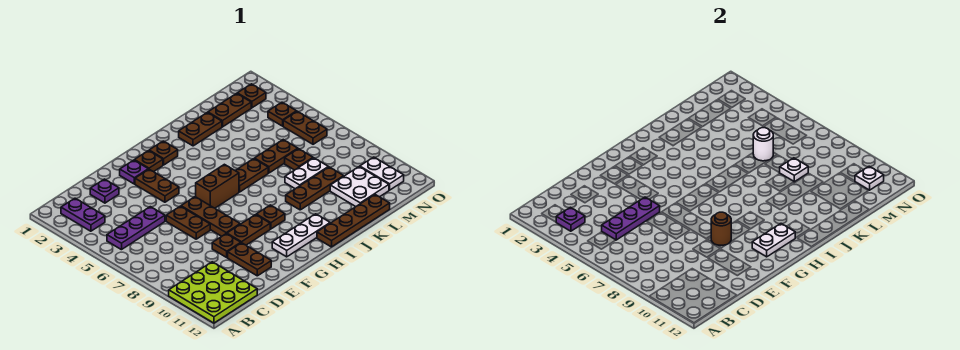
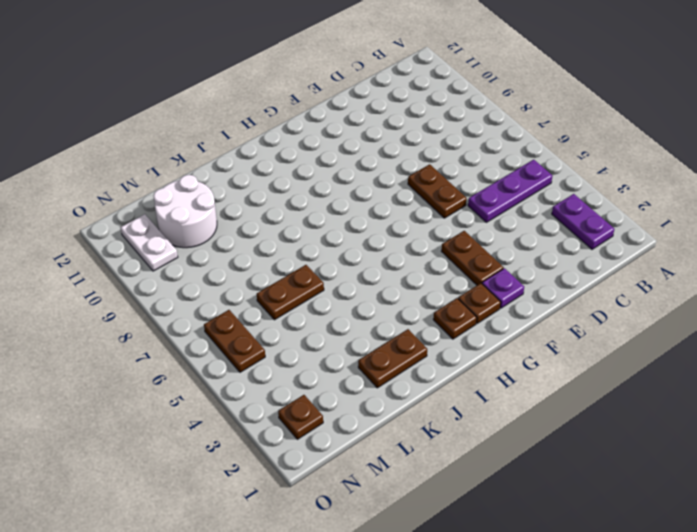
white round brick L10:M11 level 1 -> white plate L10:M11 level 1
none -> lime plate A10:C12 level 1
none -> purple plate D2 level 1
none -> brown plate E9 level 1
none -> brown plate E10:E11 level 1

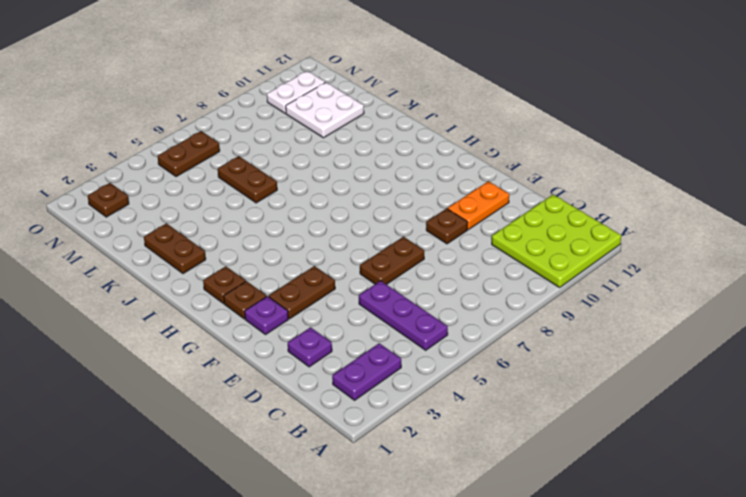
orange plate E10:E11 level 1 -> brown plate E10:E11 level 1
none -> brown plate F6:F8 level 1
none -> brown plate F9:G9 level 1
none -> brown brick G6:H6 level 1
none -> white plate G11:I11 level 1

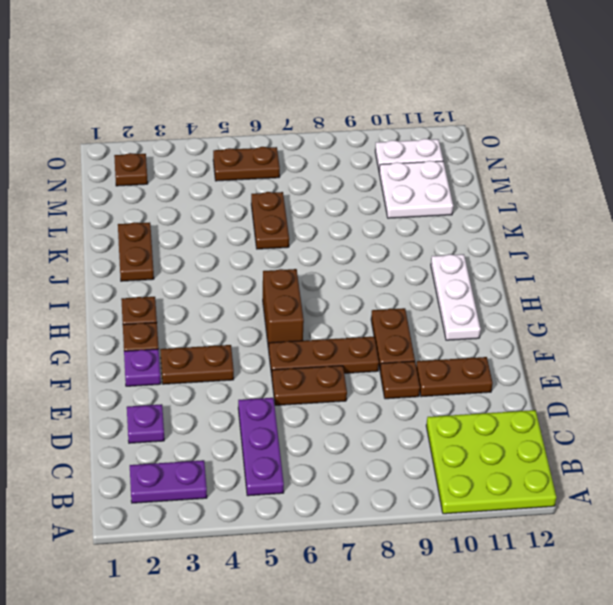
none -> brown plate H9 level 1
none -> brown plate I6:J6 level 1
none -> brown plate I12:L12 level 1
none -> brown plate J9:L9 level 1

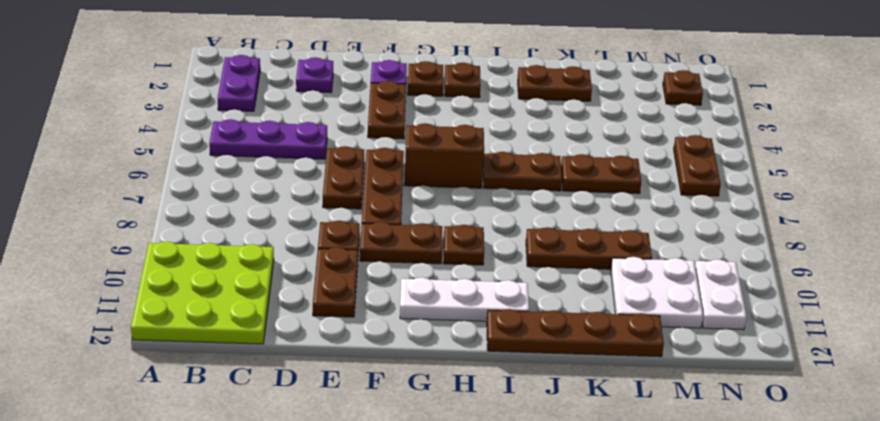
none -> white plate K8:L8 level 1
none -> brown plate L2:M2 level 1
none -> brown plate L7 level 1
none -> brown plate N4 level 1

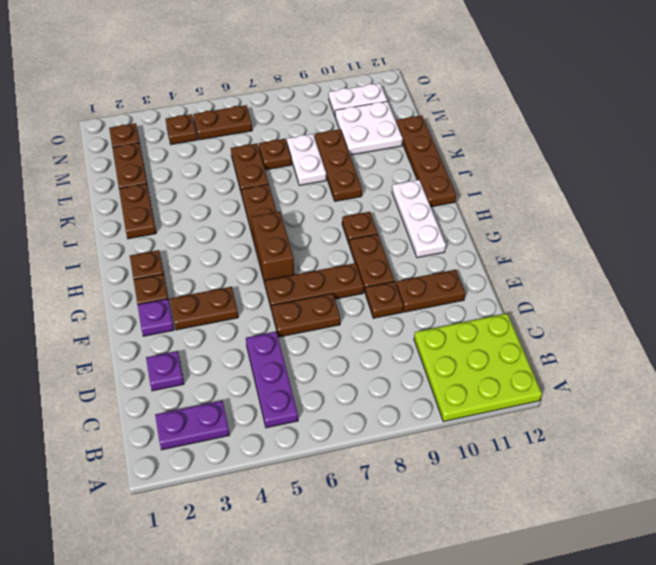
none -> purple plate B3 level 2
none -> purple plate C5:E5 level 2
none -> brown round brick F9 level 2
none -> white plate G11:H11 level 2

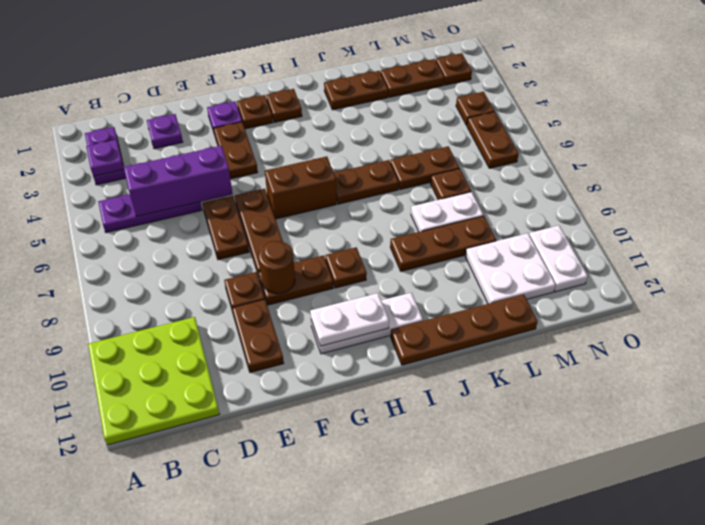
purple brick C5:E5 level 2 -> purple plate C5:E5 level 2
none -> white round brick L6 level 2
none -> white plate L8 level 2
none -> white plate N11 level 2

